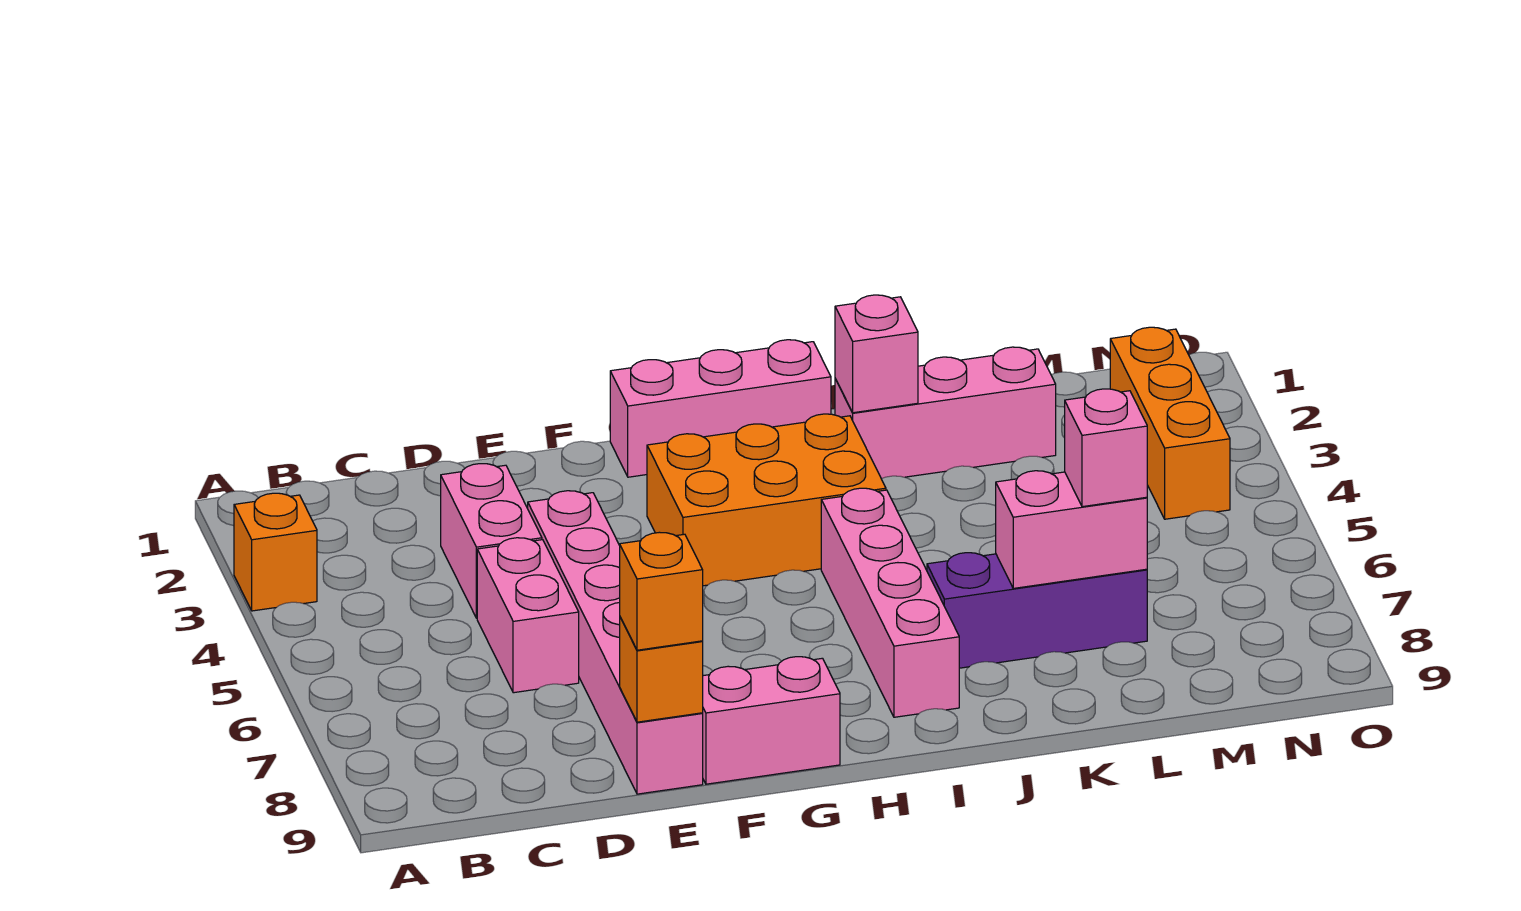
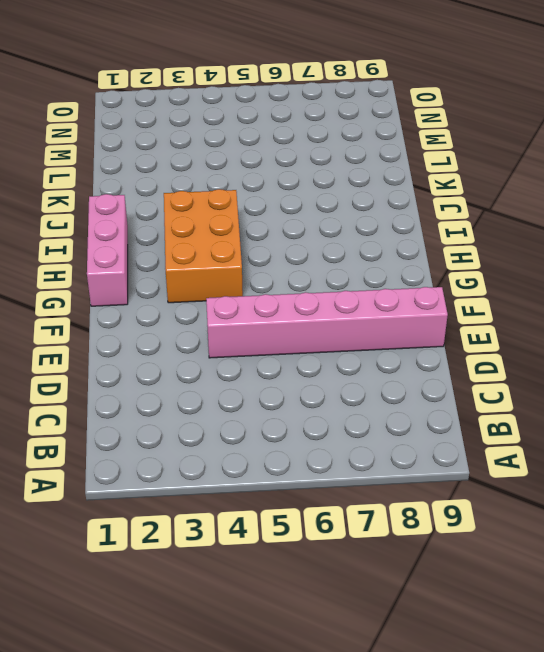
none -> orange brick A3 level 1
none -> pink brick D3:D4 level 1
none -> pink brick D5:D6 level 1

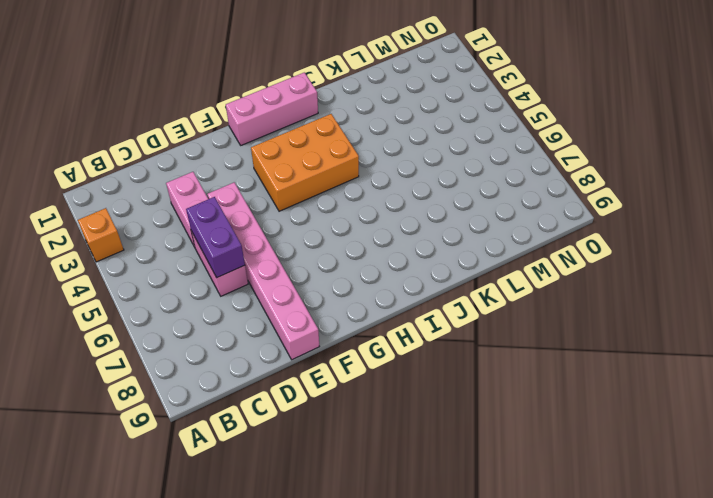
purple brick D5:D6 level 2 -> none
none -> pink brick F9:G9 level 1
none -> pink brick I5:I8 level 1
none -> pink brick J2:L2 level 1

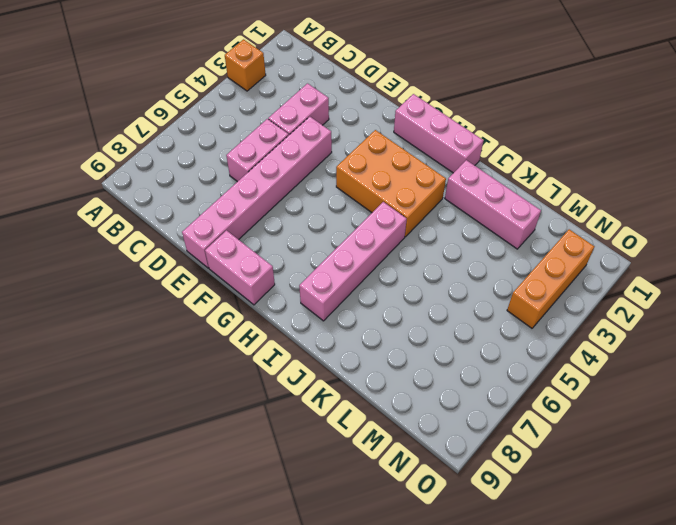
none -> purple brick J7:L7 level 1
none -> orange brick E9 level 2
none -> pink brick J2 level 2

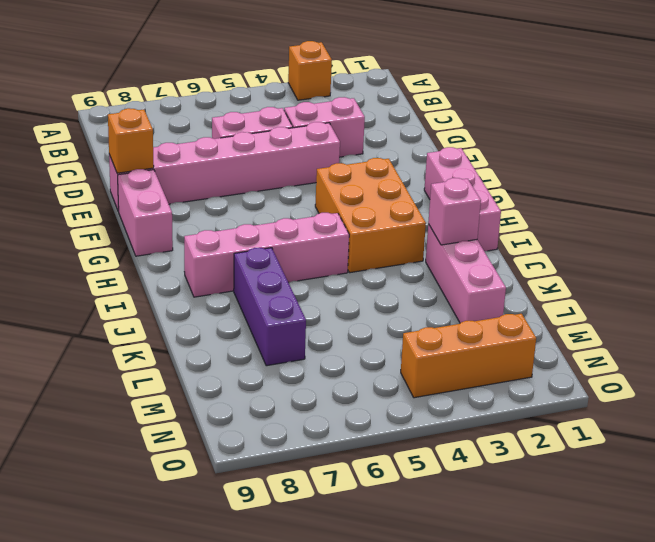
none -> pink brick K7:L7 level 2
none -> orange brick E9 level 3
none -> pink brick L7 level 3

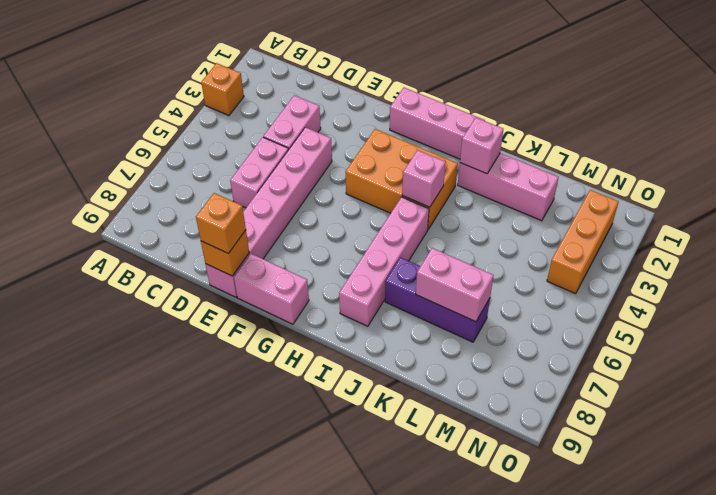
pink brick I4 level 2 -> pink brick L7 level 3

